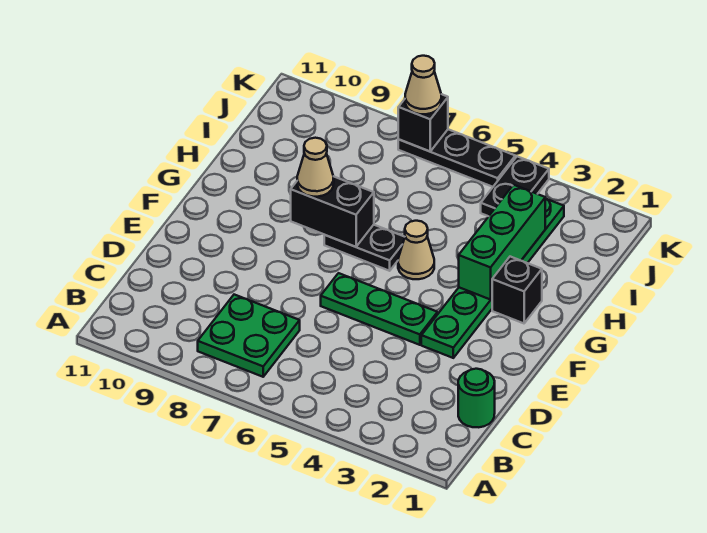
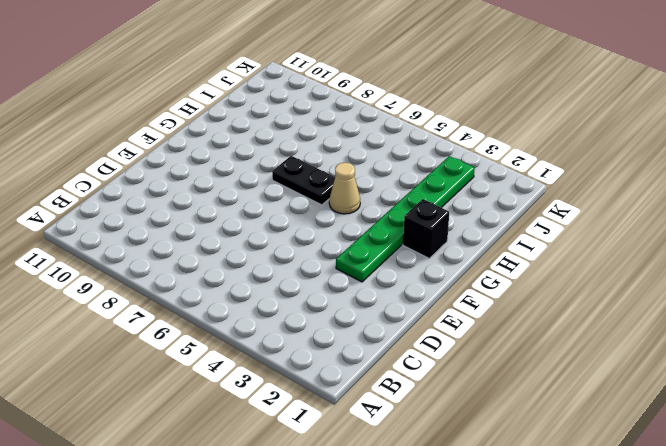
none -> green plate B7:C8 level 1
none -> green round brick C1 level 1
none -> green plate E4:E6 level 1

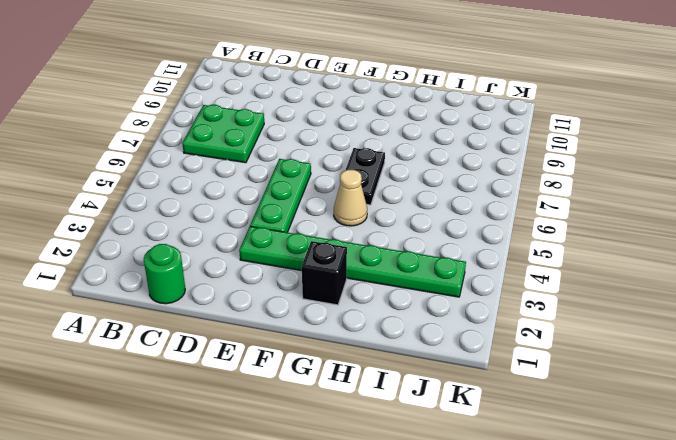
none -> black plate J4:K4 level 1
none -> black plate K5:K7 level 1
none -> green brick G3:I3 level 2

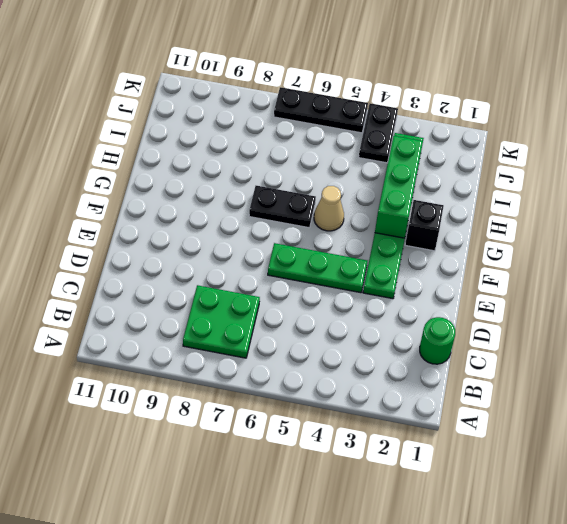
none -> black brick G7:G8 level 2
none -> black brick K7 level 2
none -> tan cone G8 level 3

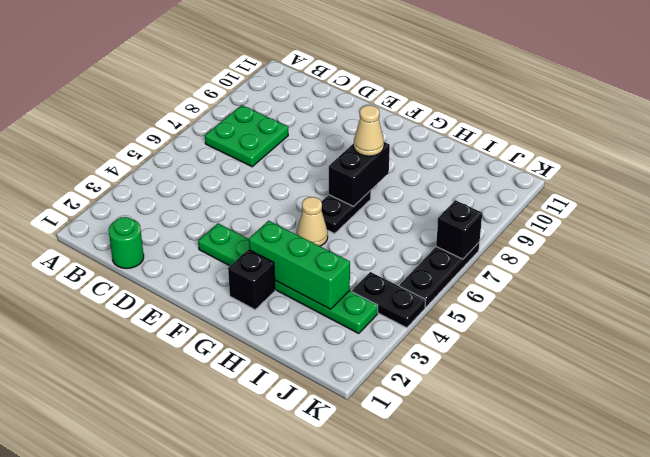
none -> green plate E4:E6 level 1
none -> tan cone K7 level 3

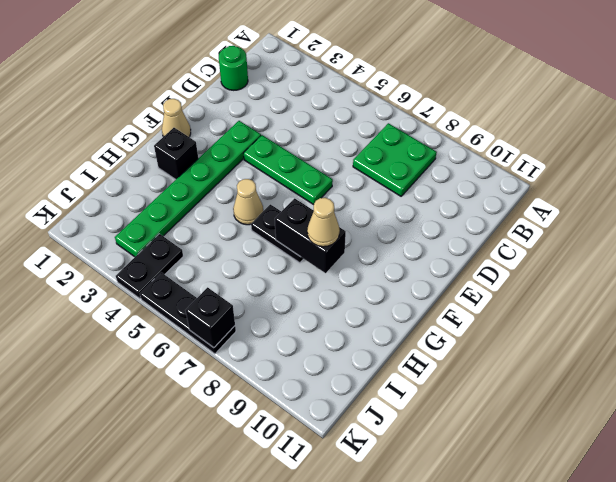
tan cone F1 level 1 -> tan cone K7 level 3
none -> green brick G3:I3 level 2

